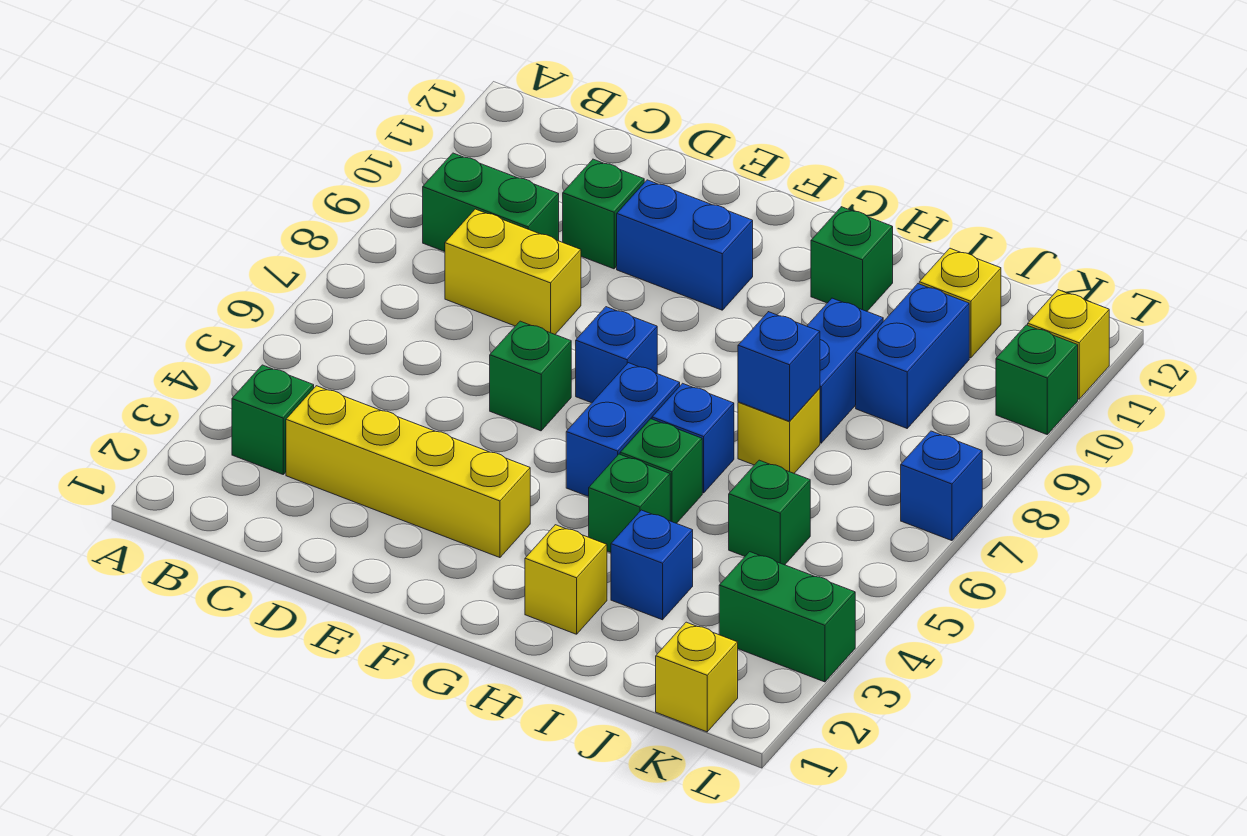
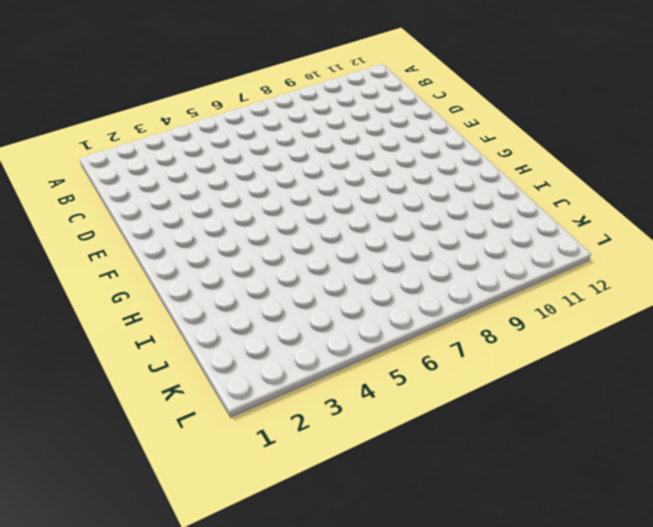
none -> green brick B3 level 1
none -> green brick B9:C9 level 1
none -> yellow brick C3:F3 level 1

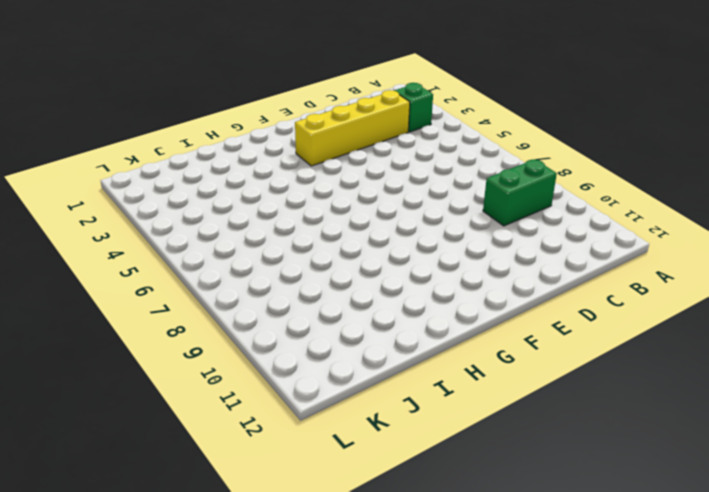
none -> yellow brick C8:D8 level 1
none -> green brick D10 level 1
none -> green brick E6 level 1

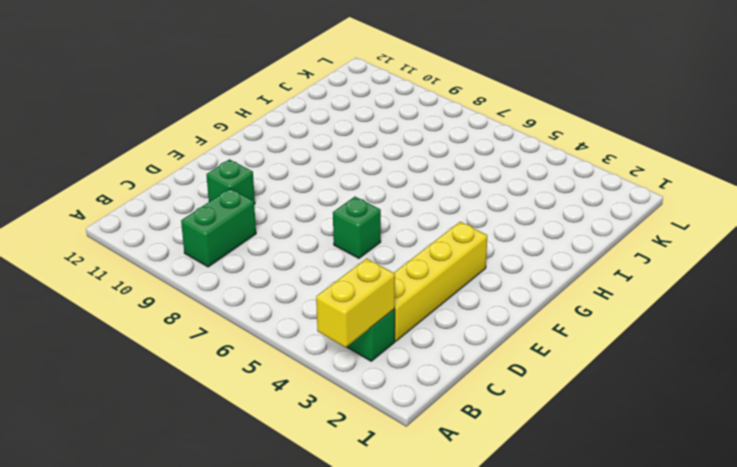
yellow brick A3:B3 level 2 -> yellow brick C8:D8 level 1
none -> blue brick E10:F10 level 1
none -> blue brick F7 level 1
none -> blue brick G5:G6 level 1

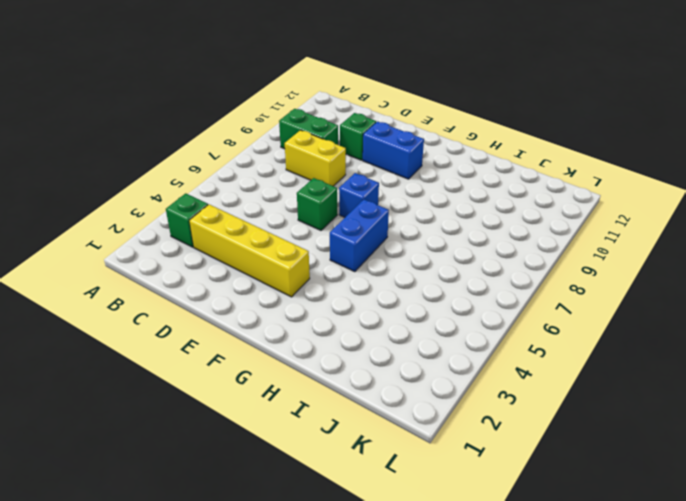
none -> yellow brick H2 level 1
none -> green brick H4 level 1
none -> green brick H5 level 1

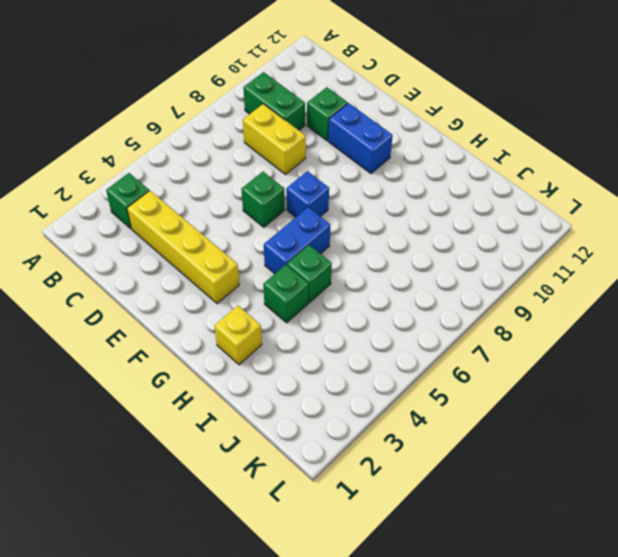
none -> blue brick H6 level 1
none -> green brick H11 level 1
none -> blue brick I3 level 1

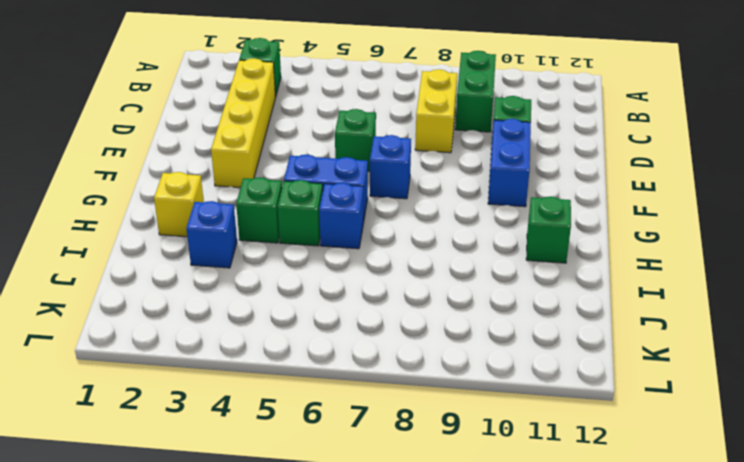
none -> yellow brick I7 level 1
none -> blue brick I8:I9 level 1
none -> green brick J5 level 1

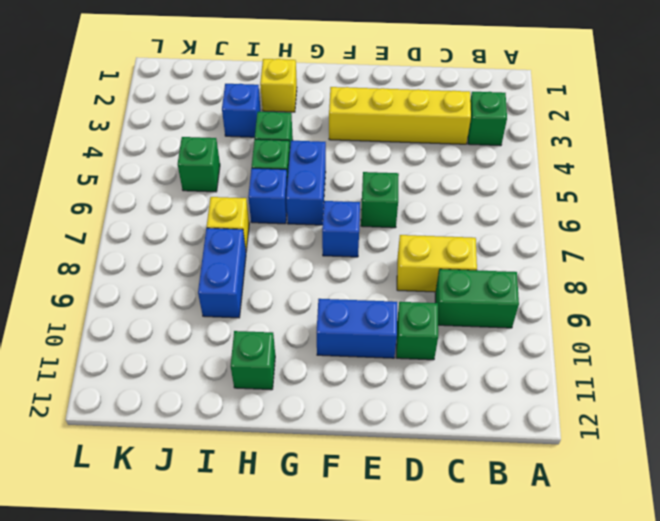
none -> blue brick J9:J10 level 1
none -> yellow brick J11 level 1
none -> yellow brick K1 level 1

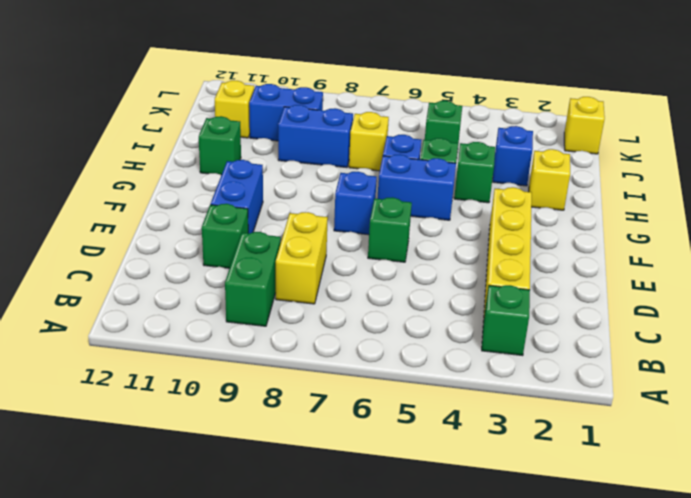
none -> green brick K3:L3 level 1
none -> blue brick L7 level 1
none -> green brick L10 level 1

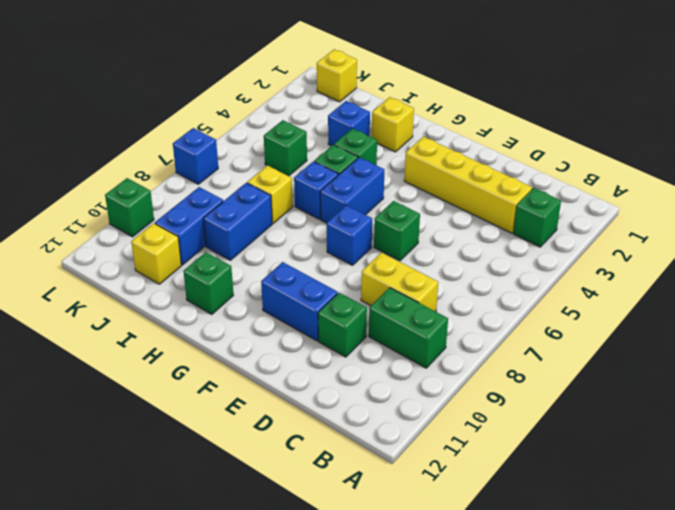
none -> green brick K3:L3 level 1
none -> yellow brick L11 level 1
none -> blue brick I7 level 2

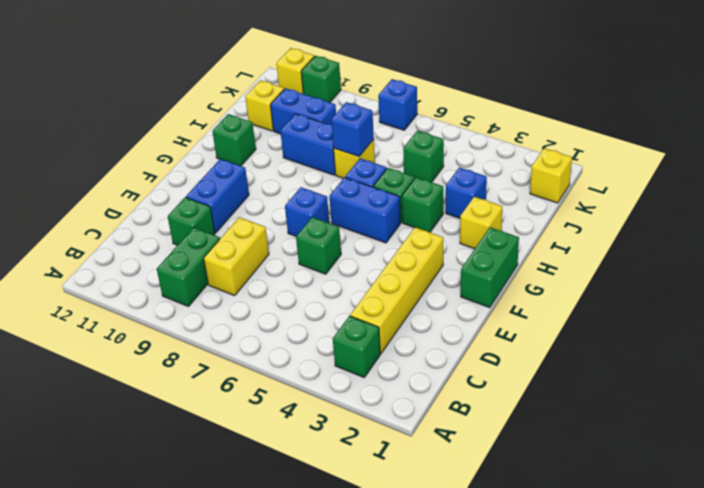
green brick F1:G1 level 1 -> green brick K3:L3 level 1

